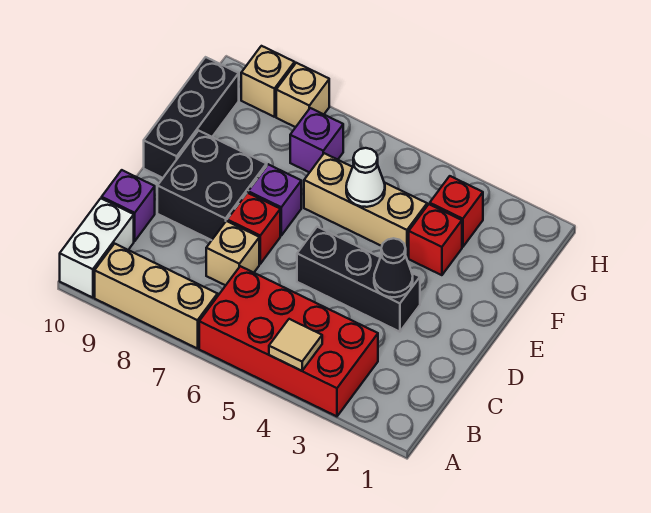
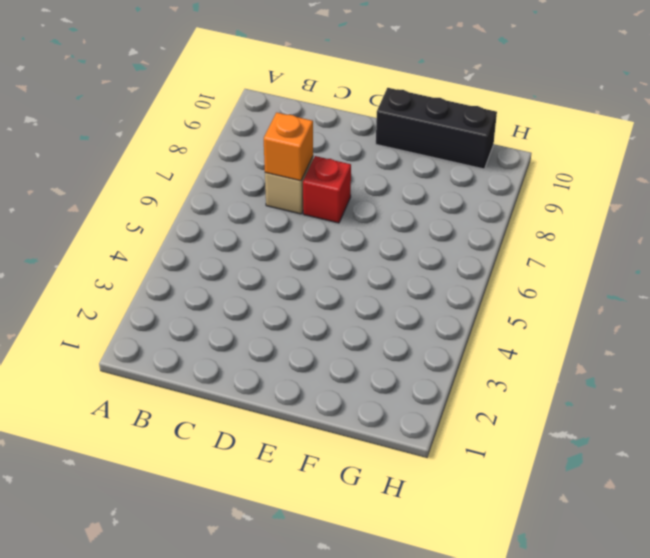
orange brick C7 level 2 -> none
none -> red brick A3:B6 level 1
none -> tan brick A7:A9 level 1
none -> white brick A10:B10 level 1

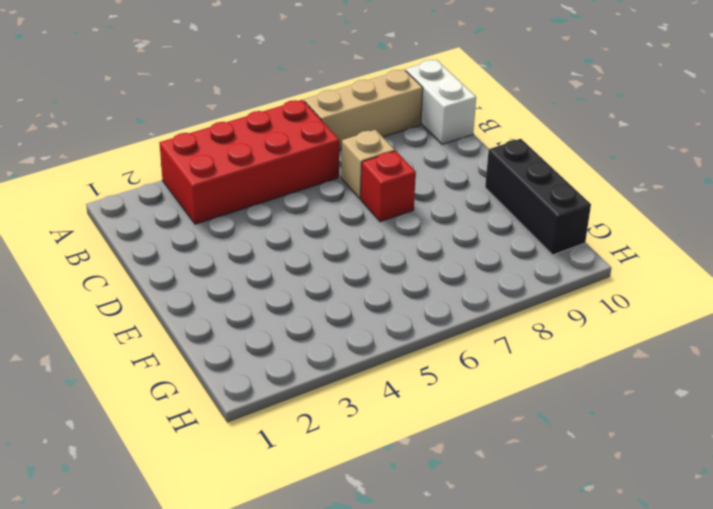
none -> purple brick C10 level 1
none -> black brick D3:D5 level 1
none -> black brick D8:E9 level 1

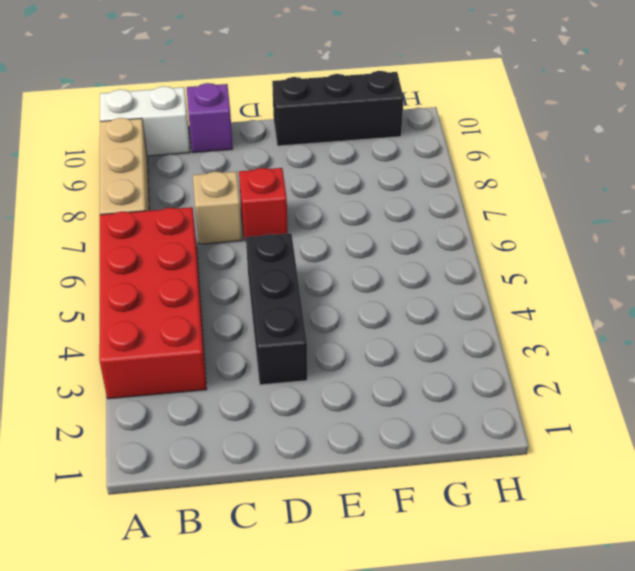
none -> black brick D8:E9 level 1
none -> purple brick E7 level 1
none -> red brick F3 level 1

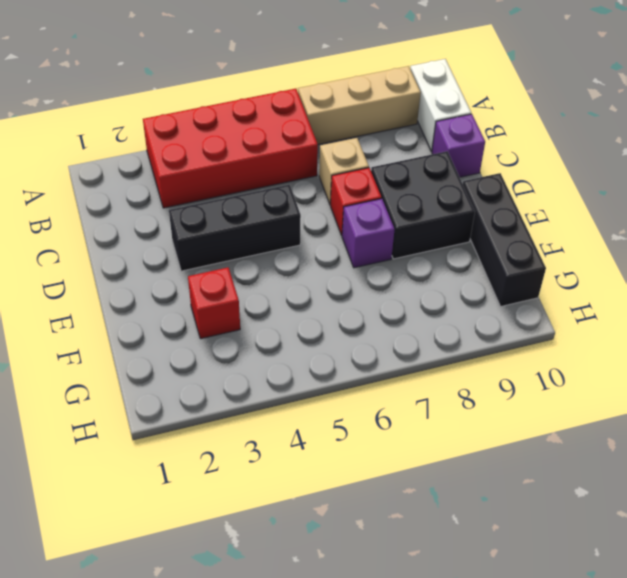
none -> tan brick F4:F6 level 1
none -> red brick G3 level 1
none -> purple brick G7 level 1

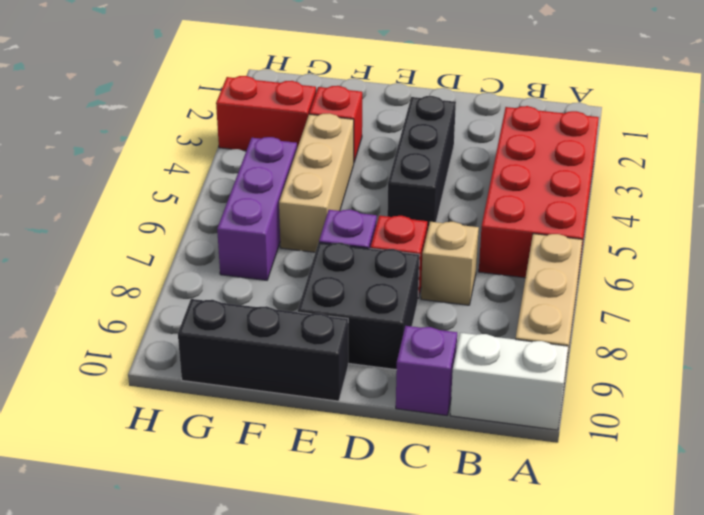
red brick G3:H3 level 1 -> red brick G3 level 1
purple brick G5:G7 level 1 -> purple brick G7 level 1
none -> tan brick H8 level 1
none -> tan brick H9 level 1
none -> tan tile A4 level 2

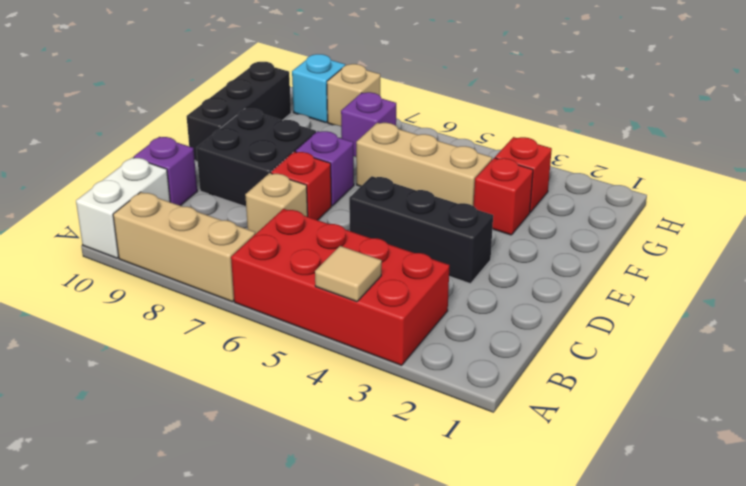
cyan brick H9 level 1 -> tan brick H9 level 1
none -> black cone D3 level 2
none -> white cone F5 level 2

